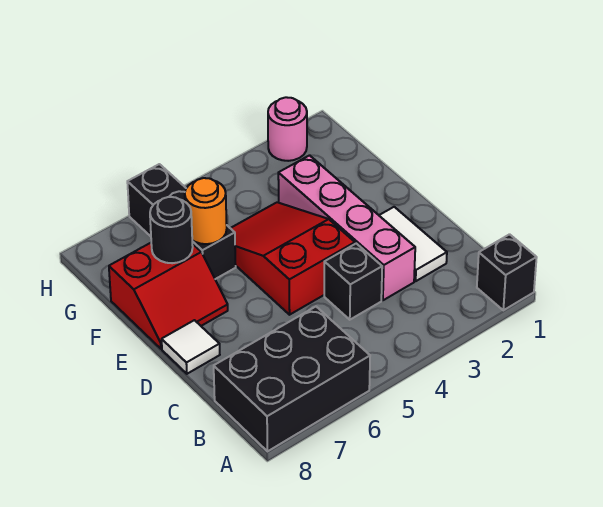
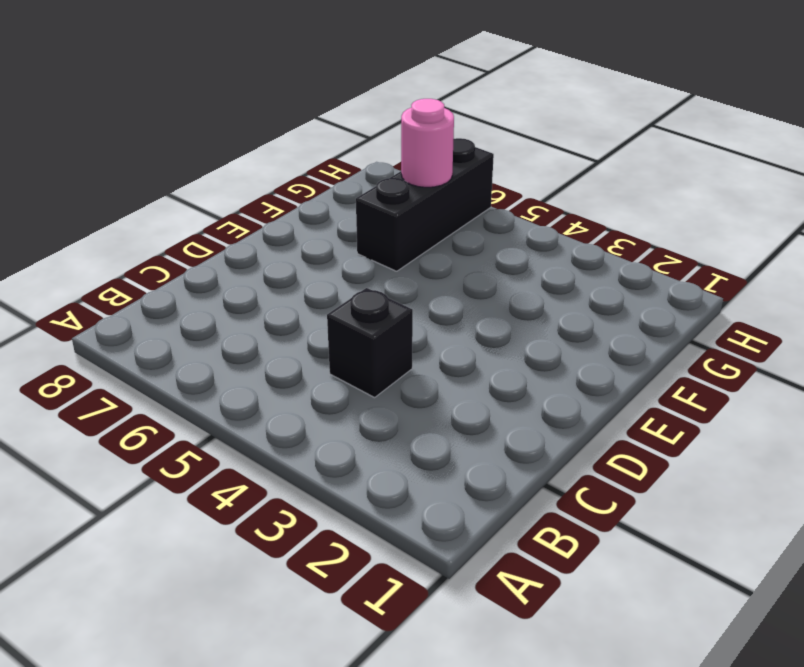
pink round brick G6 level 2 -> pink round brick H2 level 1
none -> black brick A1 level 1
none -> black brick A6:B8 level 1
none -> white tile C2:D2 level 1

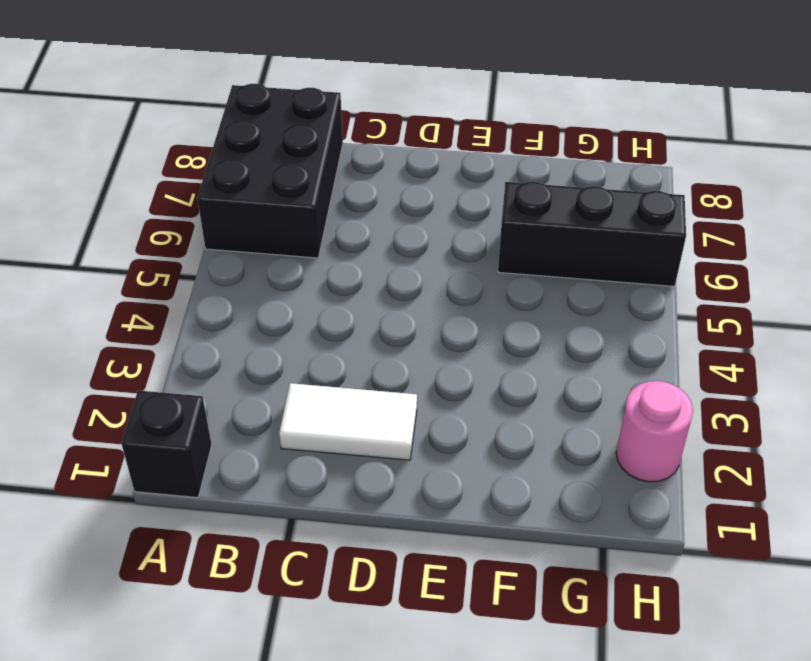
none -> pink brick C3:F3 level 1
none -> black brick C4 level 1
none -> red slope D4:F5 level 1 top D

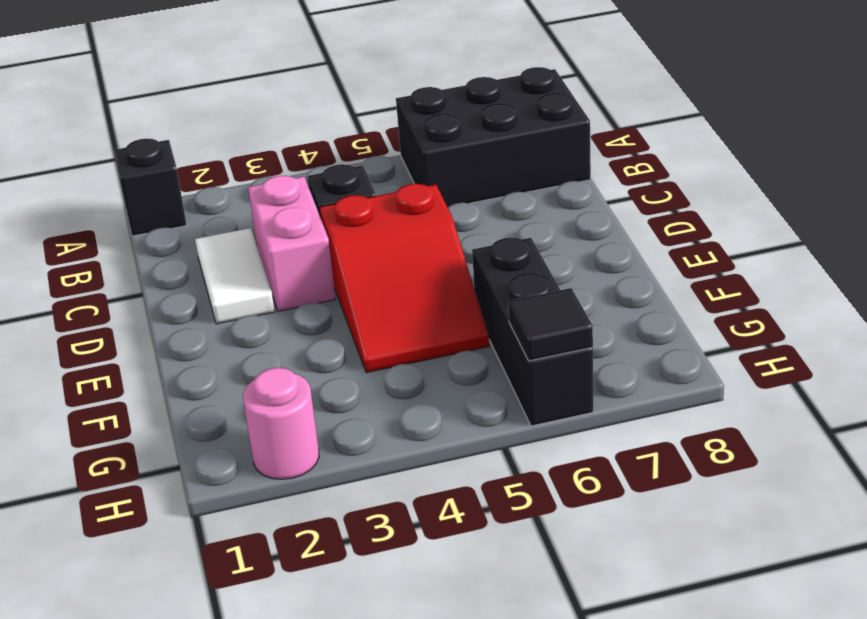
pink brick C3:D3 level 1 -> pink brick C3:F3 level 1
black tile H6 level 2 -> none
none -> white tile D8 level 1
none -> red slope E7:F8 level 1 top F
none -> orange round brick F6 level 2

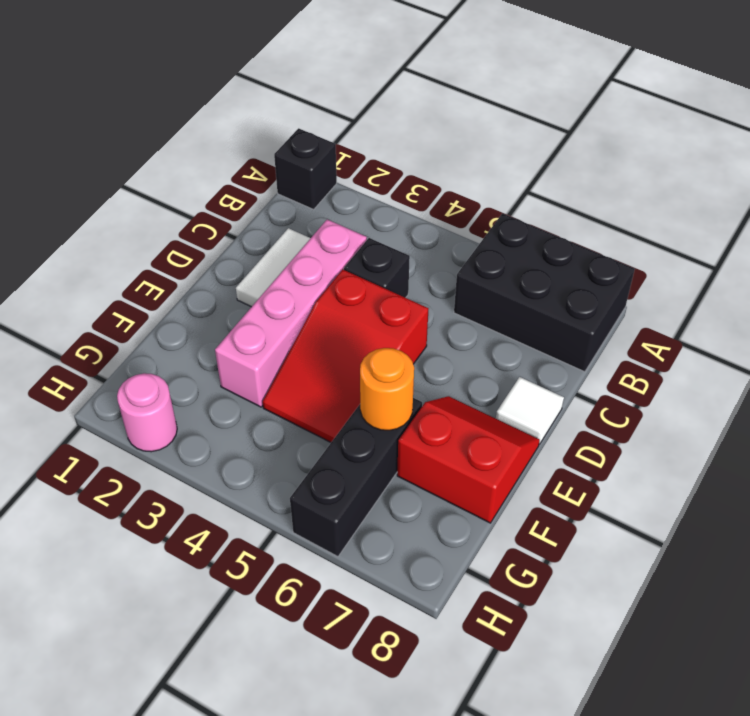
none -> black round brick F7 level 2

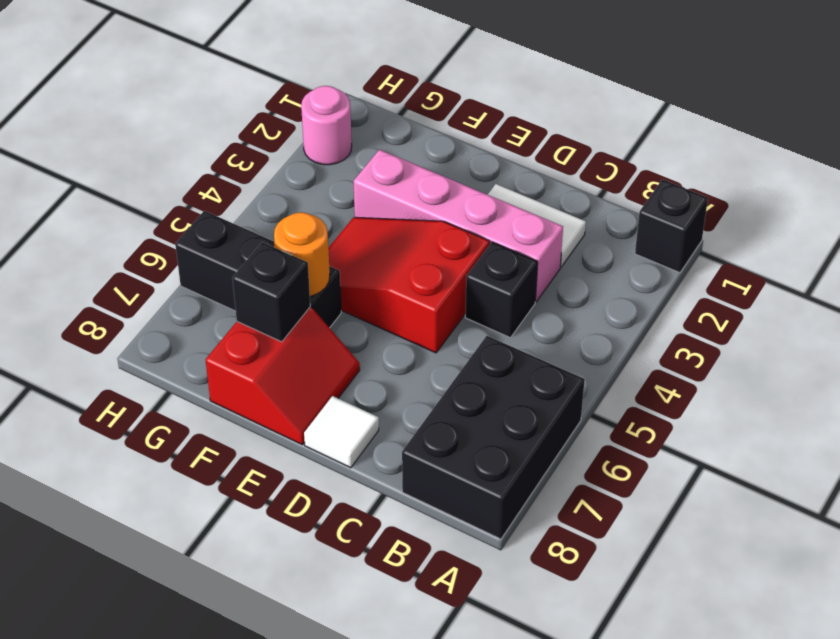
black brick F7 level 2 -> black round brick F7 level 2

